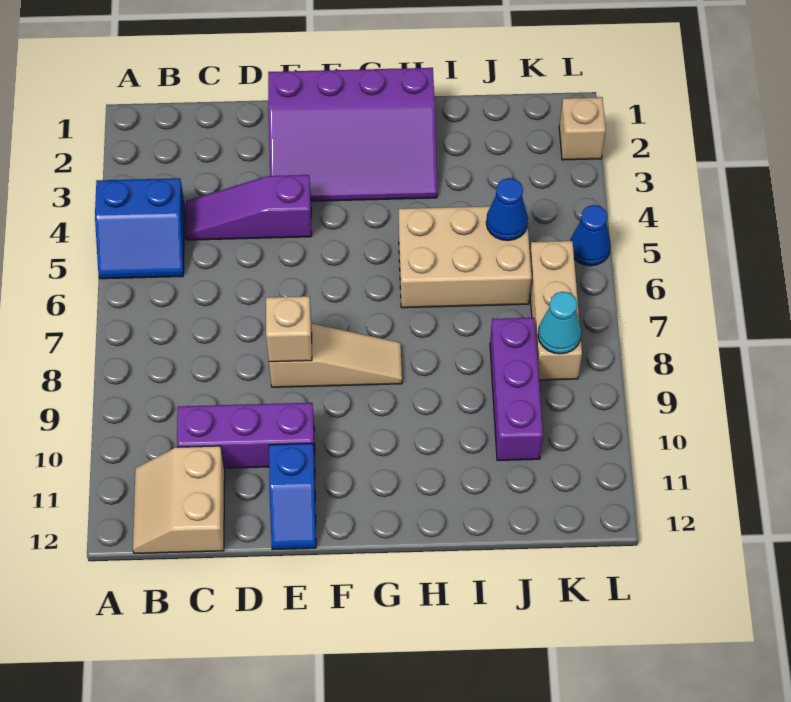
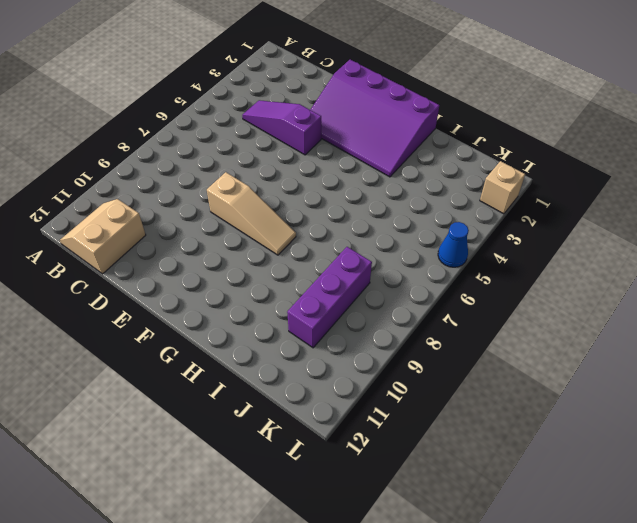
none -> blue slope A4:B5 level 1 top 4
none -> purple brick C10:E10 level 1
none -> blue slope E11:E12 level 1 top 11

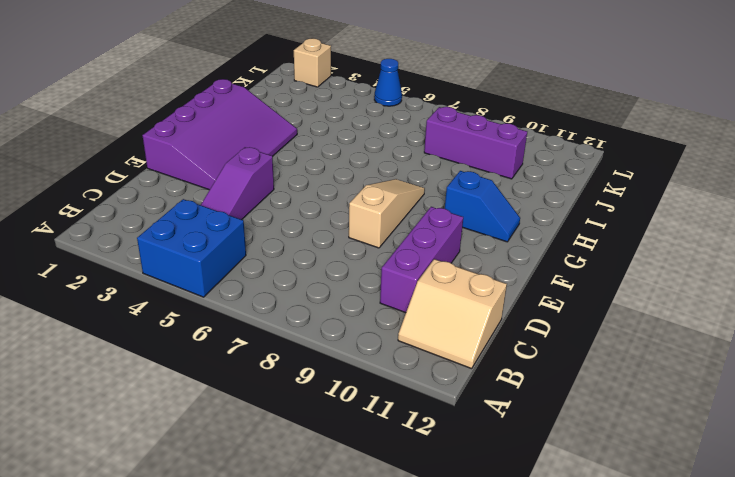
blue brick A4:B5 level 1 -> blue slope A4:B5 level 1 top 4
blue slope G10:G11 level 1 top 10 -> blue slope E11:E12 level 1 top 11
none -> tan brick H5:J6 level 1
none -> tan brick K6:K8 level 1
none -> tan brick E8 level 2

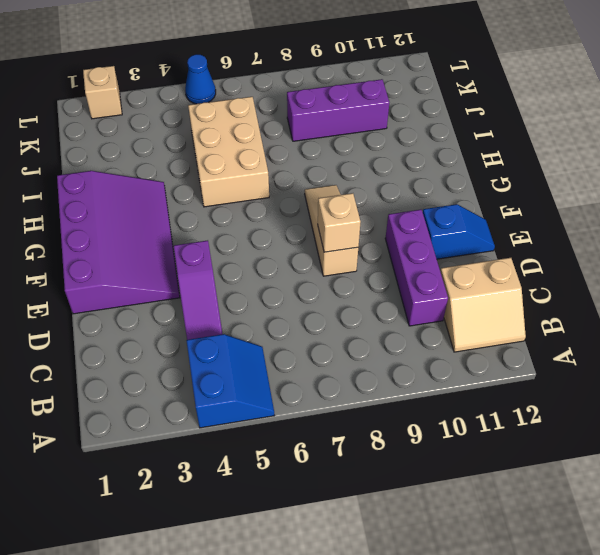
none -> tan brick K6:K8 level 1
none -> blue cone J5 level 2
none -> cyan cone K8 level 2

